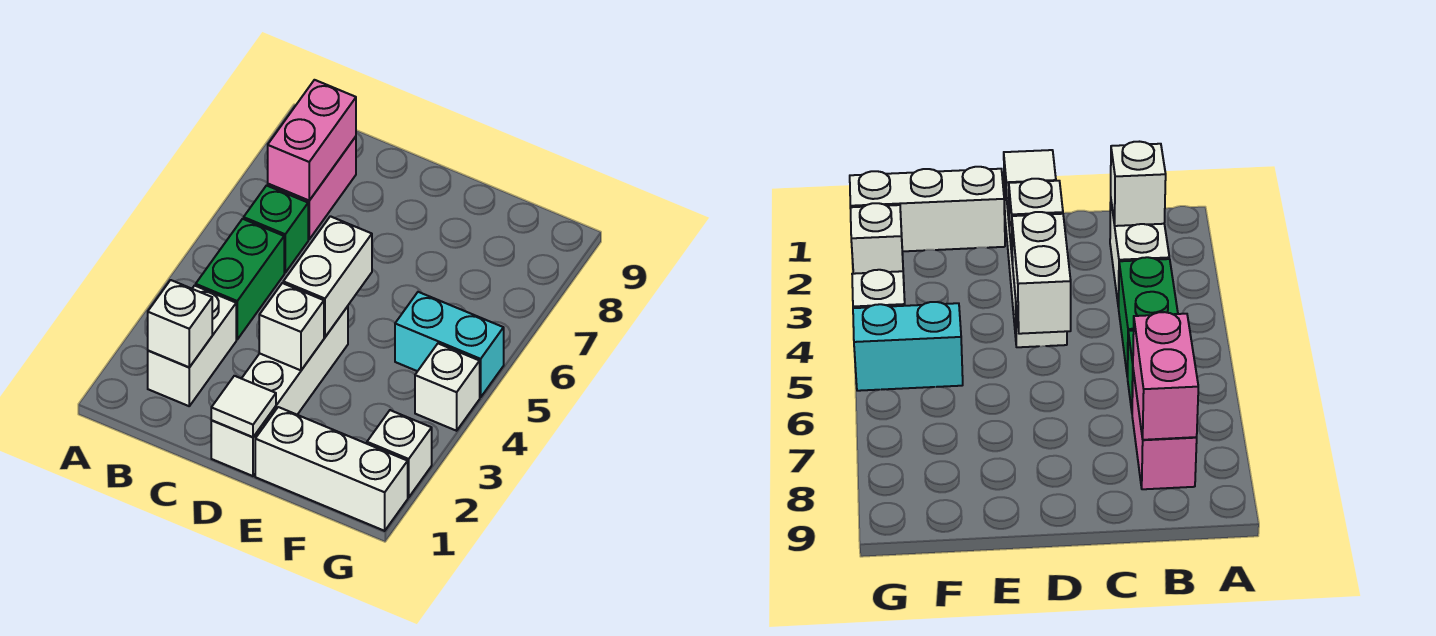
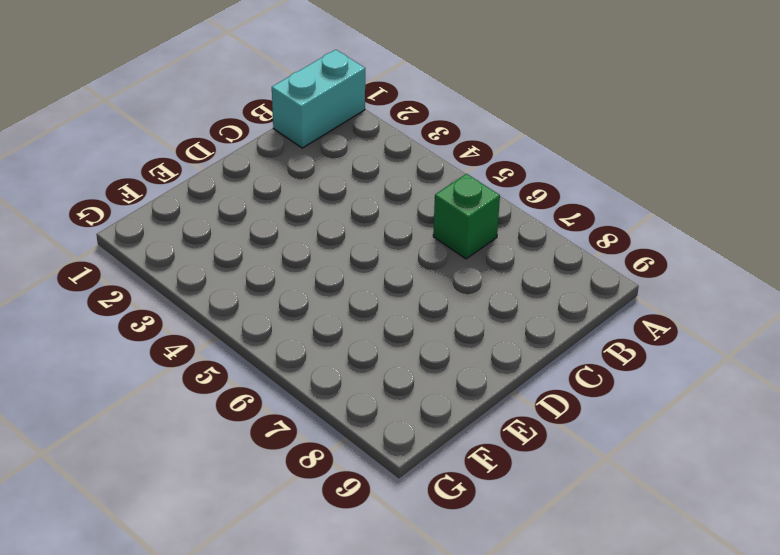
cyan brick A1:B1 level 1 -> cyan brick F5:G5 level 1
none -> white brick B2:B3 level 1
none -> green brick B4:B5 level 1
none -> pink brick B7:B8 level 1

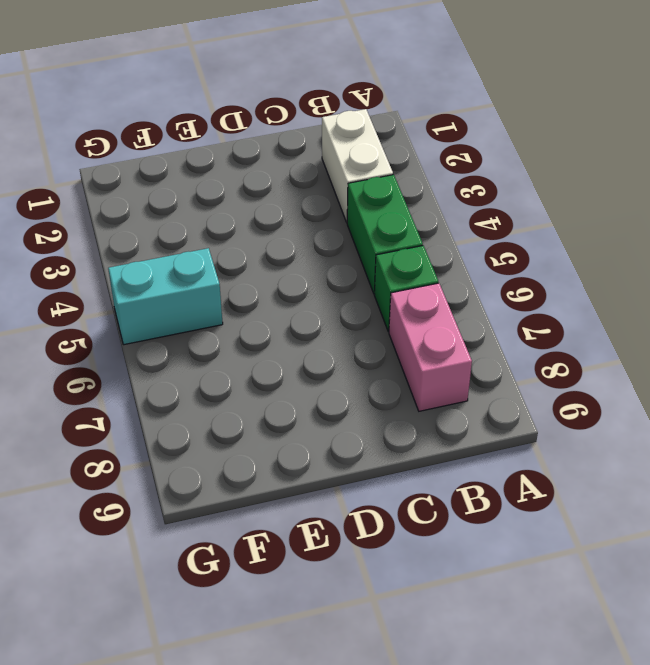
none -> white brick D1:D4 level 1
none -> white brick E1:G1 level 1
none -> white brick G2 level 1

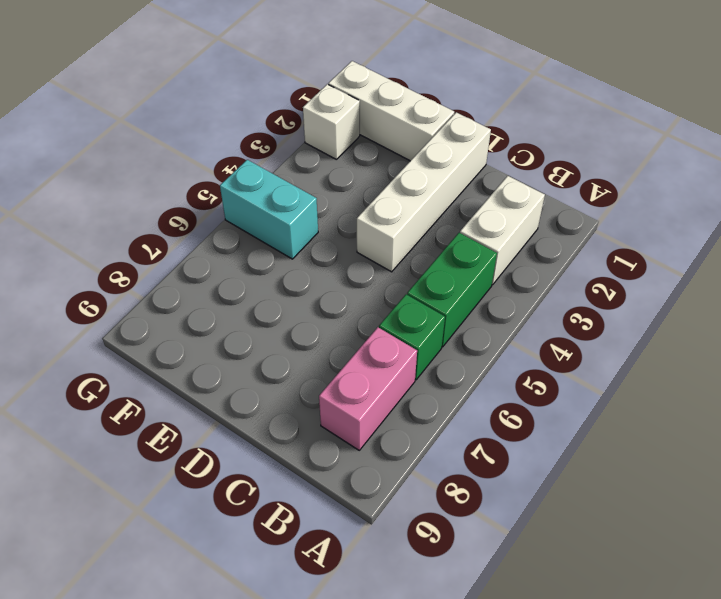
none -> white brick G4 level 1
none -> white brick B2 level 2
none -> pink brick B7:B8 level 2

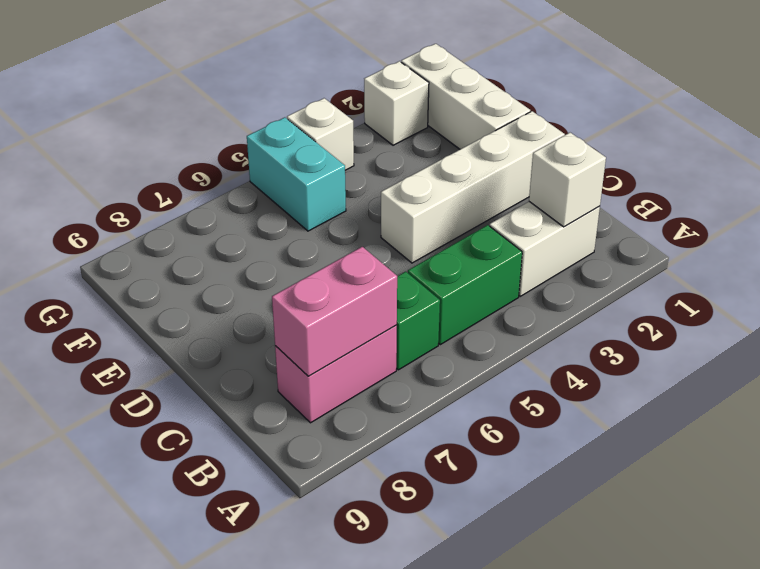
none -> white tile D1 level 2
none -> white brick D3 level 2
none -> white brick D4:D5 level 2

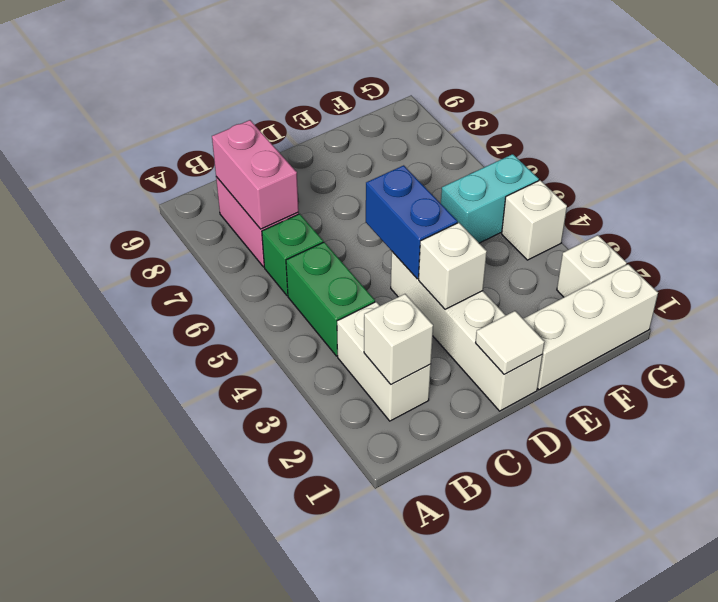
blue brick D4:D5 level 2 -> white brick D4:D5 level 2

